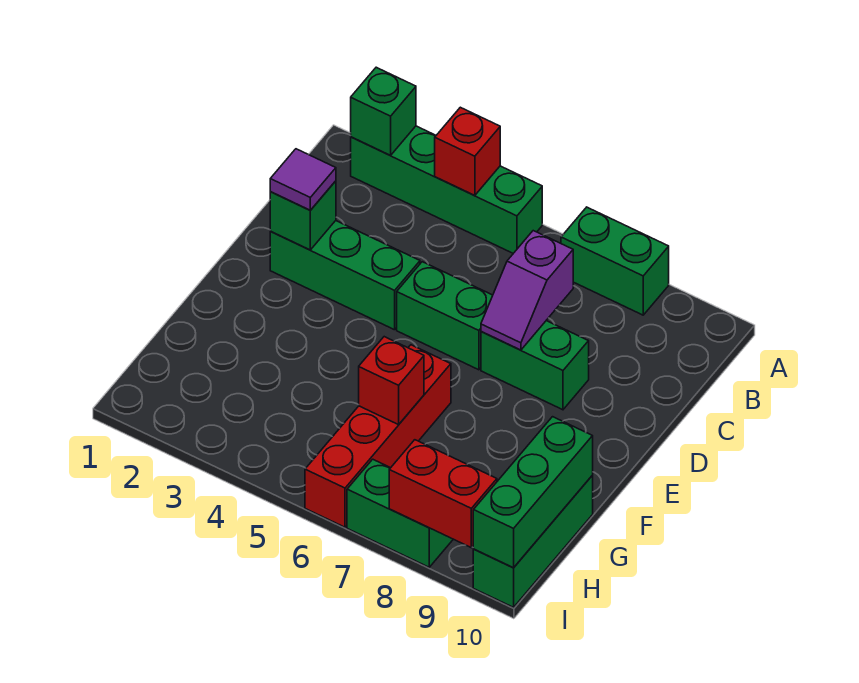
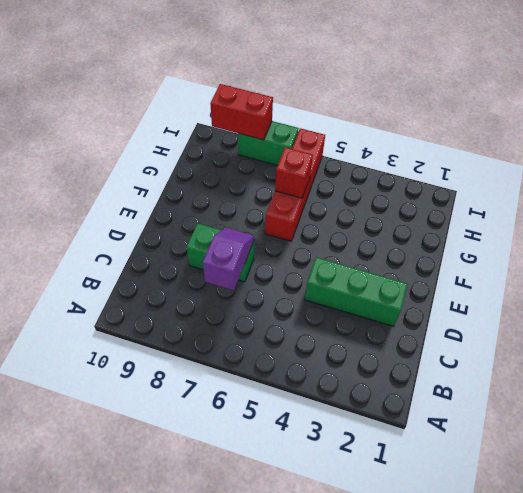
none -> green brick A2:A5 level 1
none -> green brick A7:A8 level 1
none -> green brick D5:D6 level 1

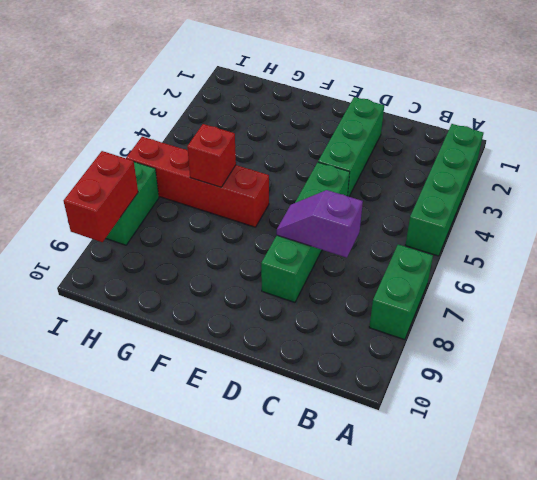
none -> green brick G10:I10 level 1
none -> green brick A2 level 2
none -> red brick A4 level 2

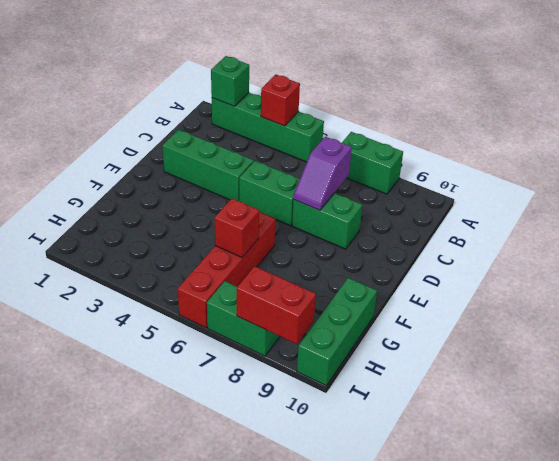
none -> green brick D2 level 2
none -> green brick G10:I10 level 2
none -> purple tile D2 level 3

